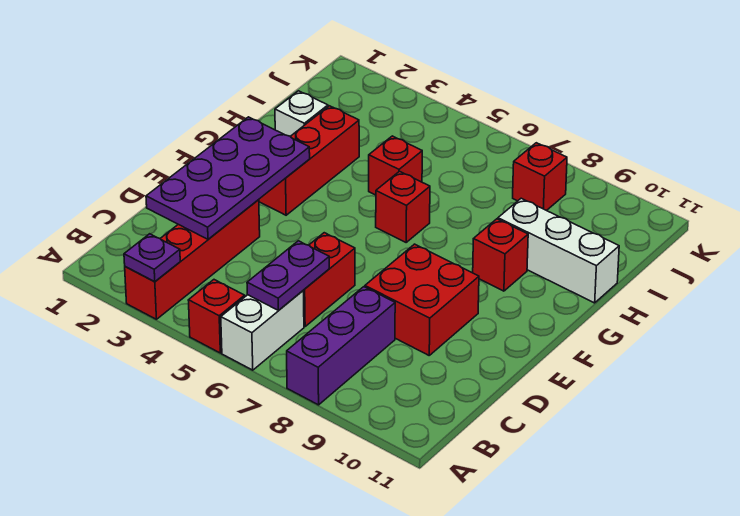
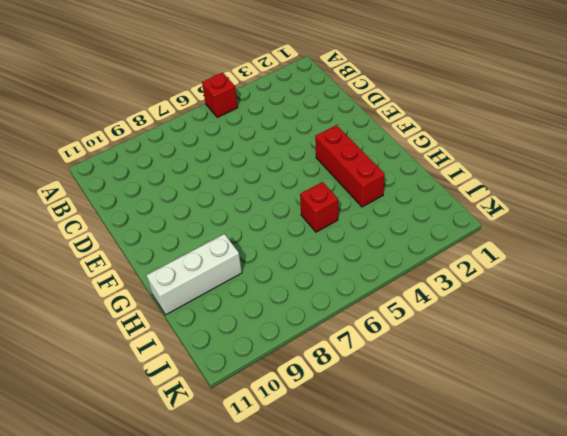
none -> red brick A3:D3 level 1
none -> white brick A6:B6 level 1
none -> purple brick A8:C8 level 1

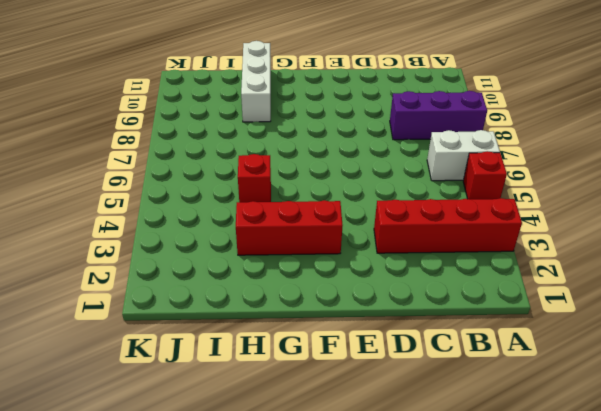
none -> red brick C6:D6 level 1
none -> red brick D8:E9 level 1
none -> red brick G6 level 1

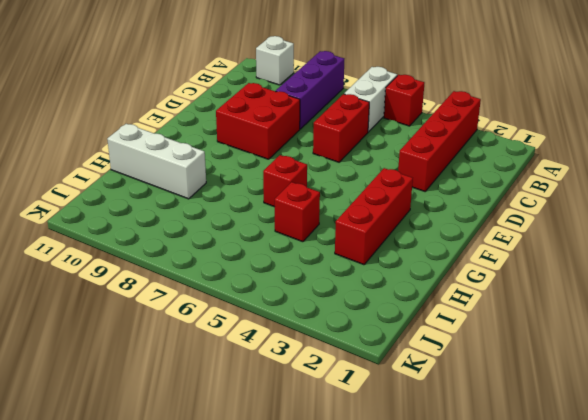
white brick A10 level 1 -> white brick H2 level 1
none -> red brick G9 level 1
none -> red brick J8 level 1
none -> purple plate A3 level 2

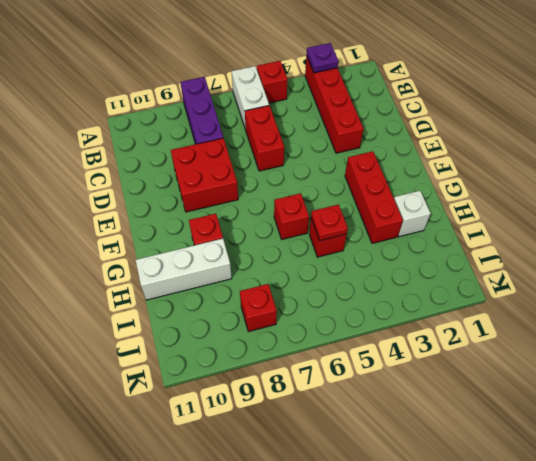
red plate H5 level 2 -> none
none -> purple plate B6:C6 level 2
none -> purple plate C2:F3 level 2

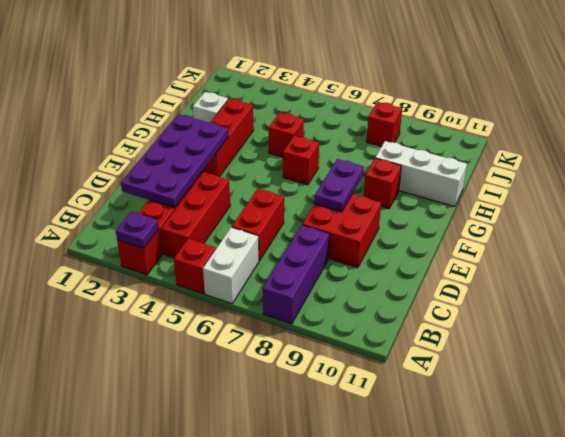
red brick B4:D4 level 1 -> none
purple plate E8:F8 level 2 -> purple plate B6:C6 level 2

